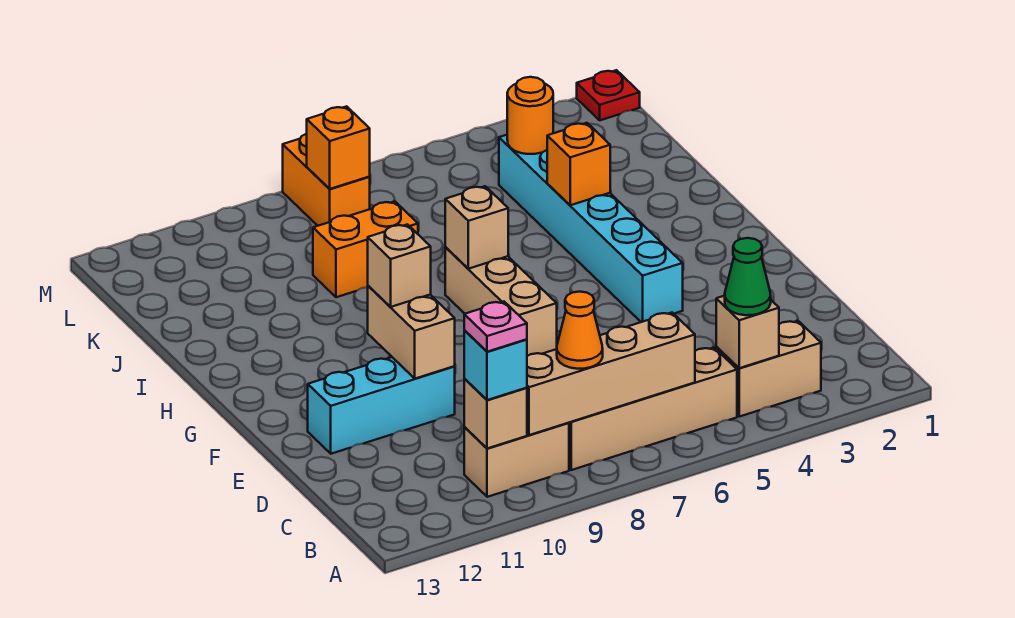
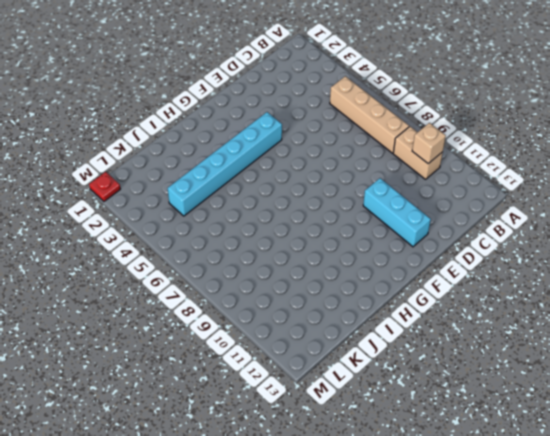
none -> tan brick B3:B4 level 1
none -> tan brick F7:H7 level 1
none -> orange brick J8:J9 level 1

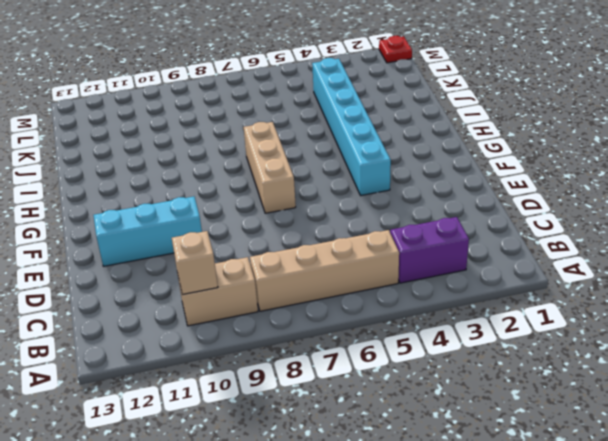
purple brick B3:B4 level 1 -> tan brick B3:B4 level 1
none -> orange brick J8:J9 level 1
none -> orange brick L8:M8 level 1
none -> tan brick B4 level 2

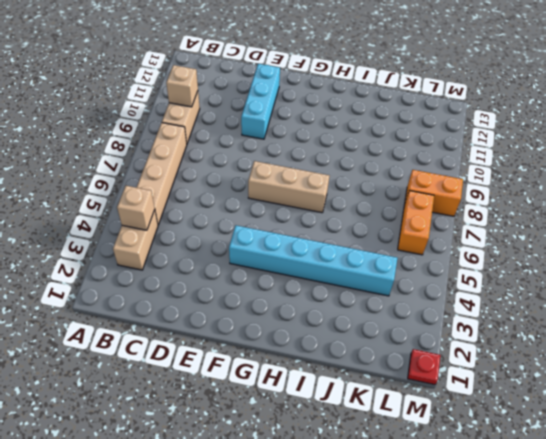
orange brick L6:L7 level 1 -> orange brick J8:J9 level 1
none -> tan brick B6:B9 level 2
none -> tan brick E10:F10 level 2
none -> tan brick H7 level 2

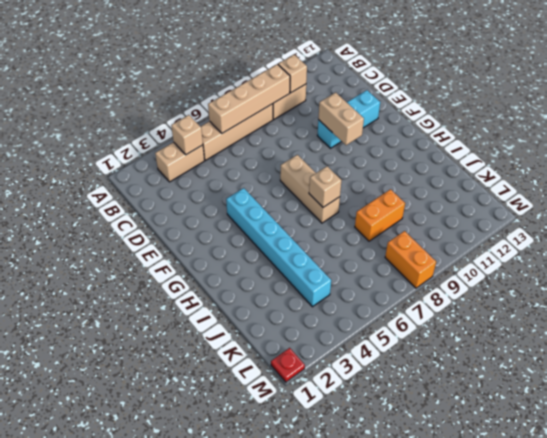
none -> orange brick I4 level 2
none -> orange round brick K4 level 2
none -> orange brick L8 level 2

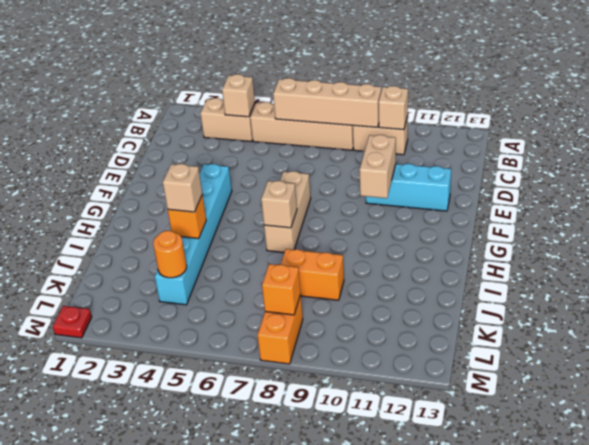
tan brick I4 level 3 -> tan brick F10 level 3
none -> green cone B4 level 3
none -> orange cone B8 level 3
none -> cyan brick B10 level 3

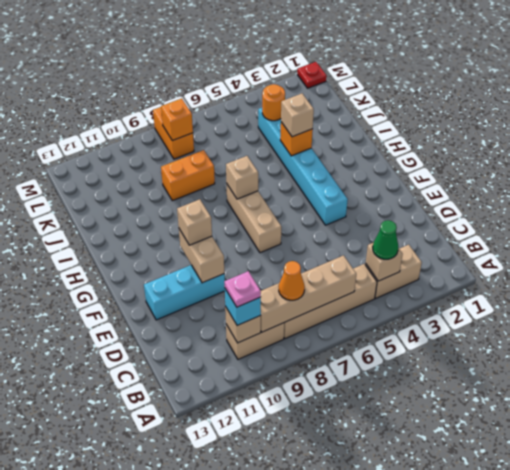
tan brick I4 level 3 -> none

